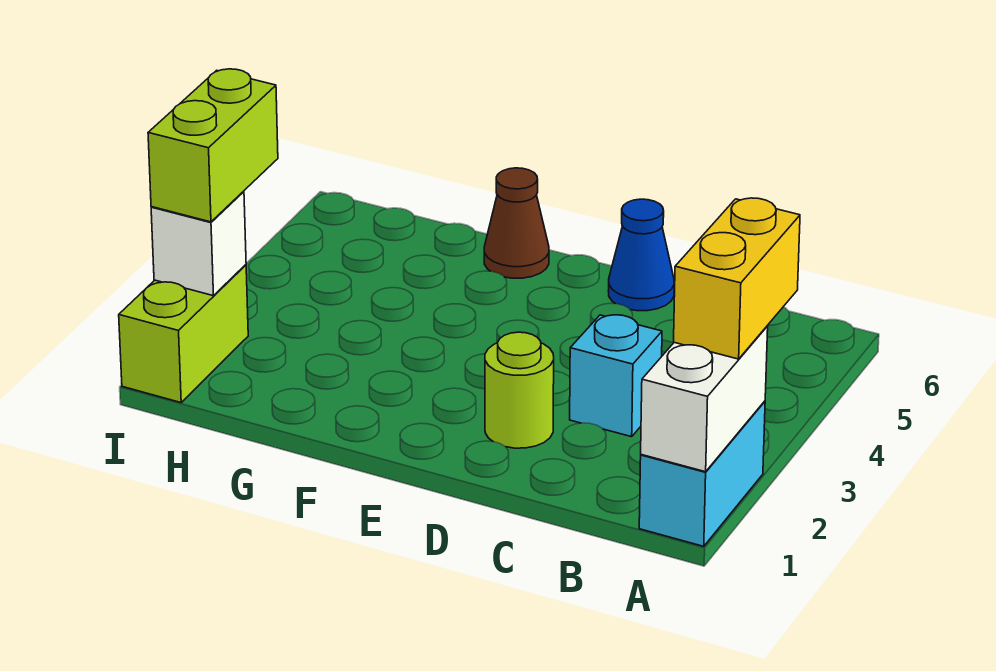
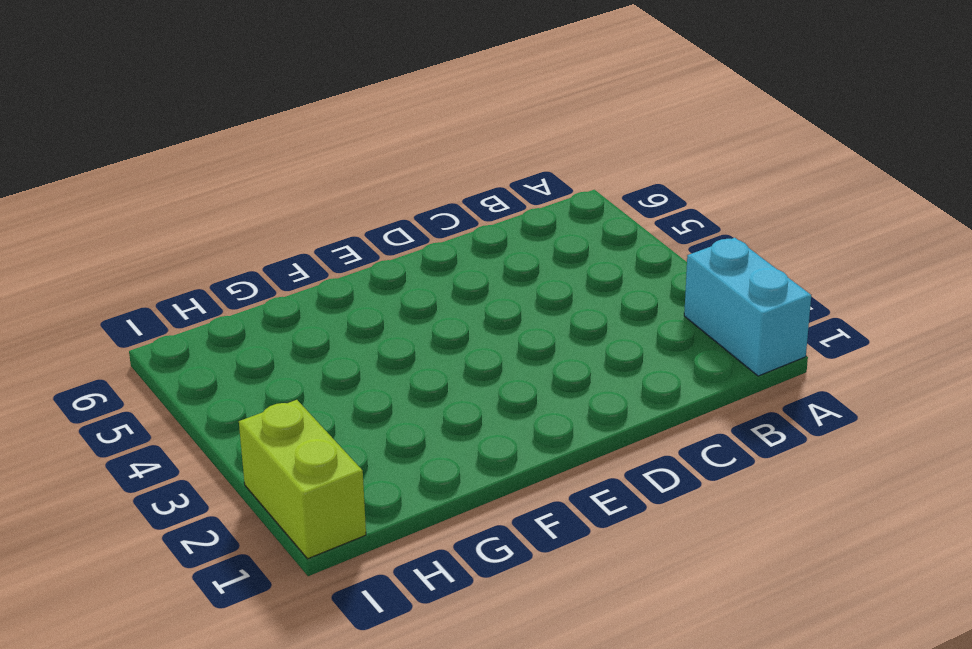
none -> cyan brick C3 level 1
none -> lime round brick D2 level 1

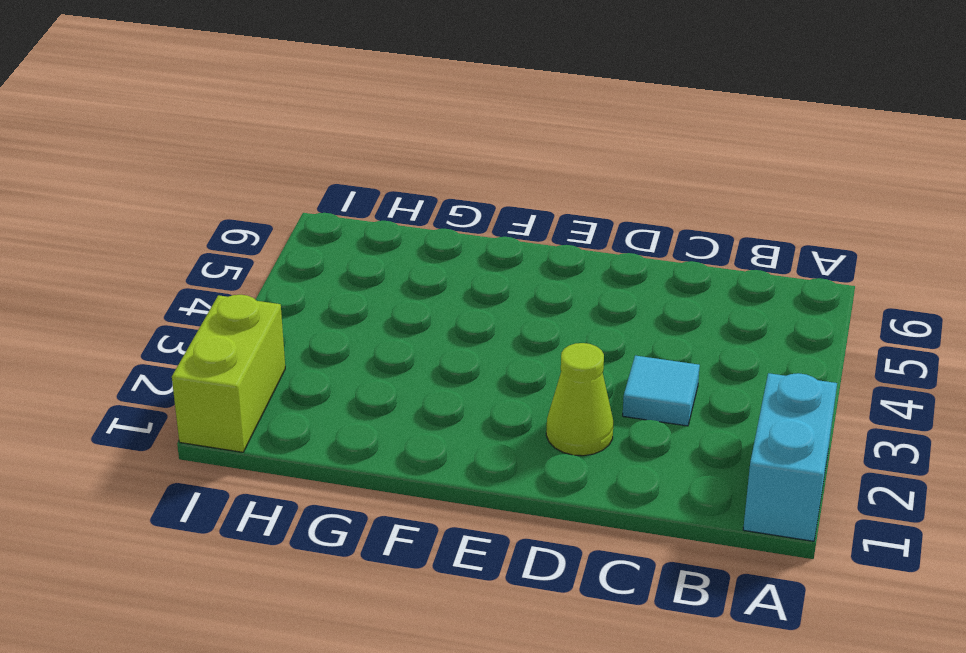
cyan tile C3 level 1 -> cyan brick C3 level 1
lime cone D2 level 1 -> lime round brick D2 level 1
none -> blue cone D6 level 1
none -> brown cone F6 level 1

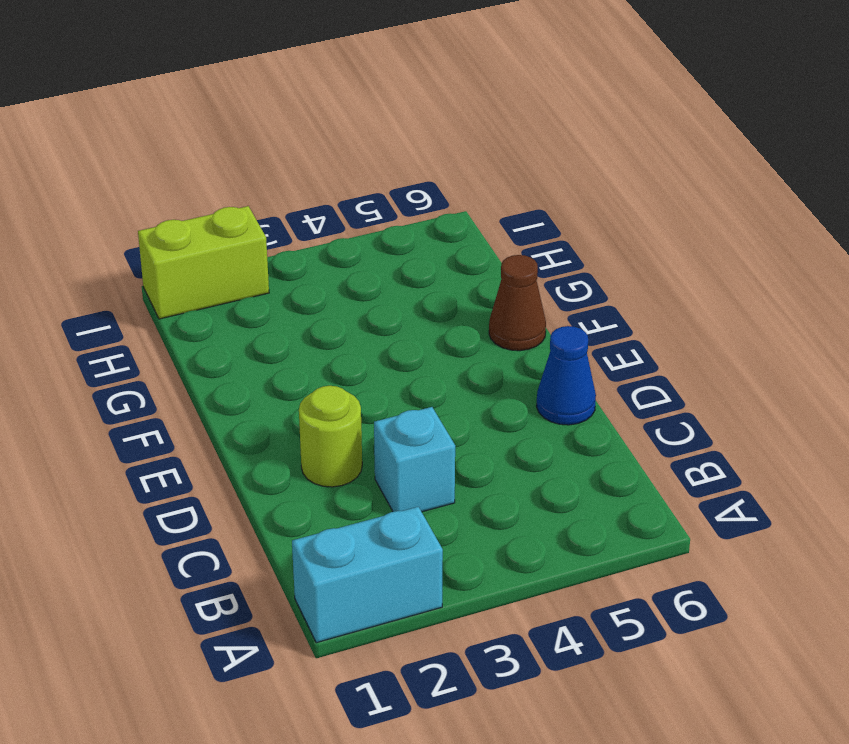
none -> white brick A1:A2 level 2
none -> white brick I2 level 2

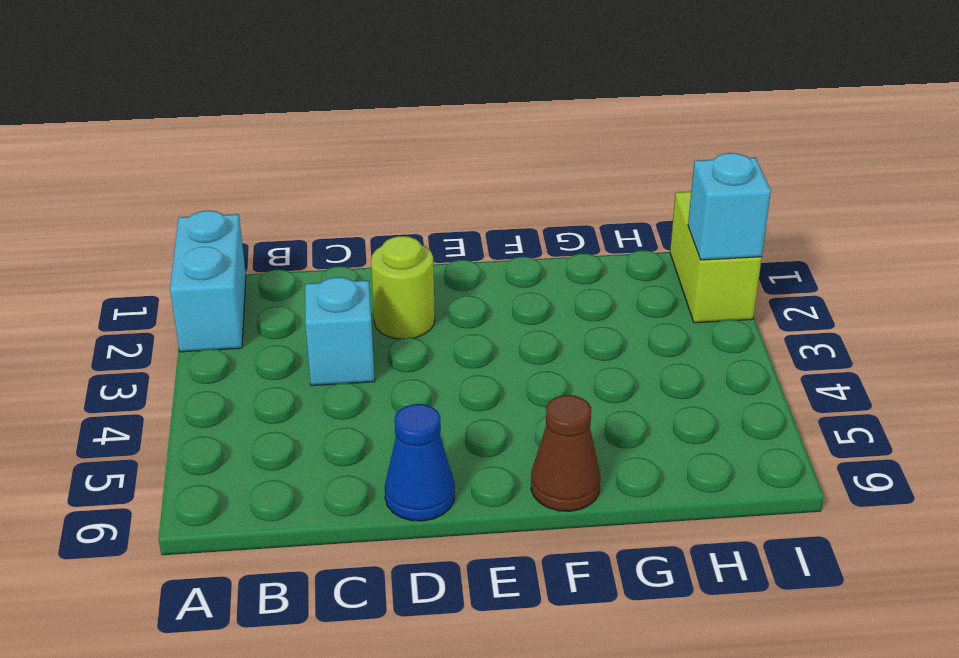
cyan brick I2 level 2 -> white brick I2 level 2
none -> white brick A1:A2 level 2
none -> yellow brick A2:A3 level 3

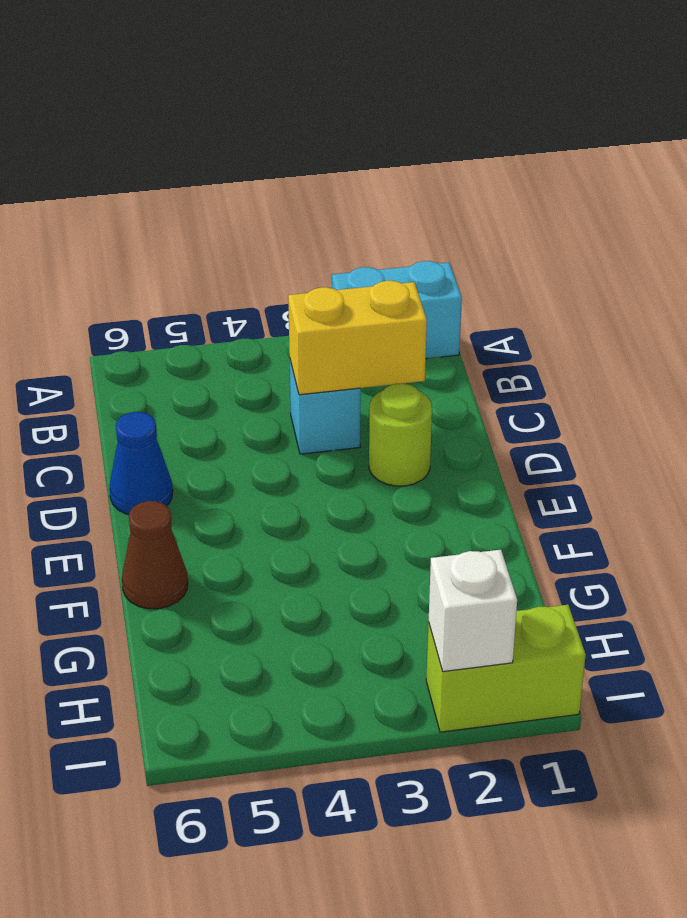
yellow brick C2:C3 level 2 -> yellow brick A2:A3 level 3
none -> white brick A1:A2 level 2
none -> lime brick I2:I3 level 3

